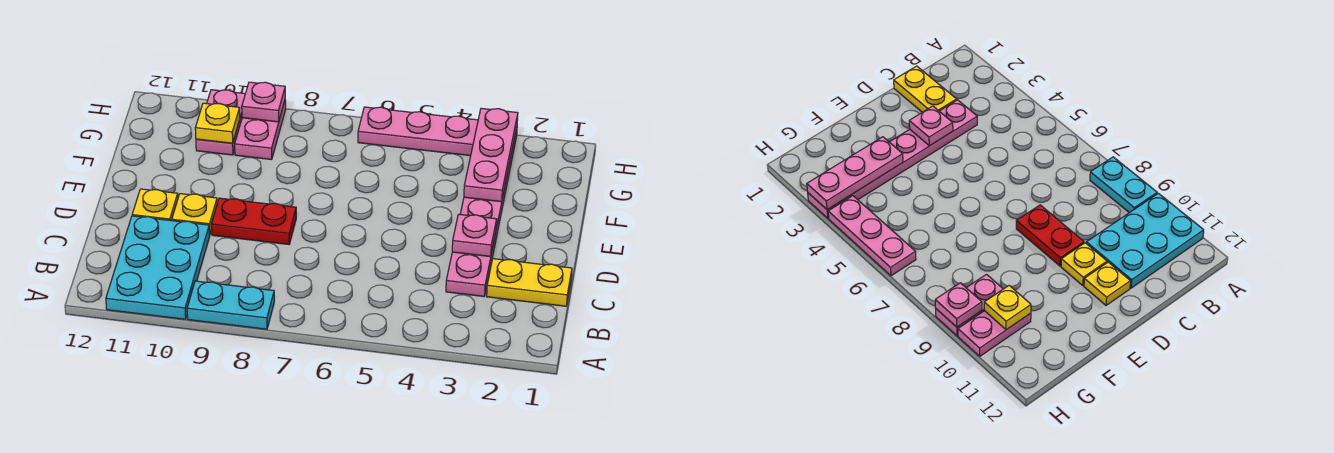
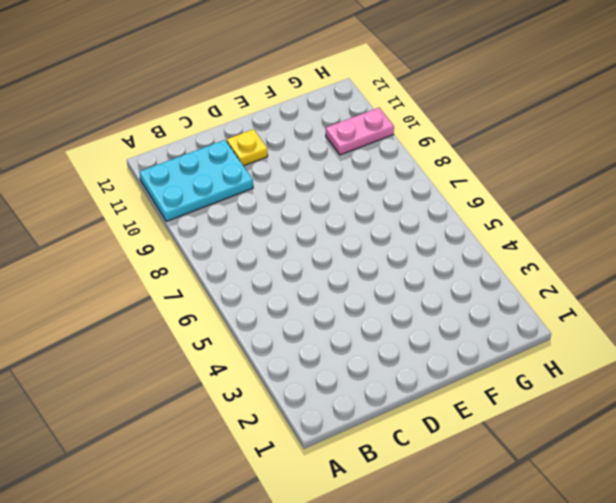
none -> cyan plate A8:A9 level 1
none -> yellow plate C1:C2 level 1
none -> pink plate C3:H3 level 1

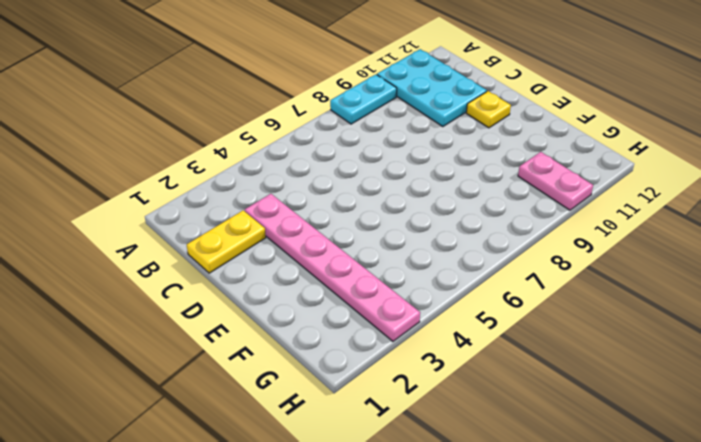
none -> red plate D8:D9 level 1
none -> yellow plate D10 level 1
none -> pink plate G9:H9 level 1

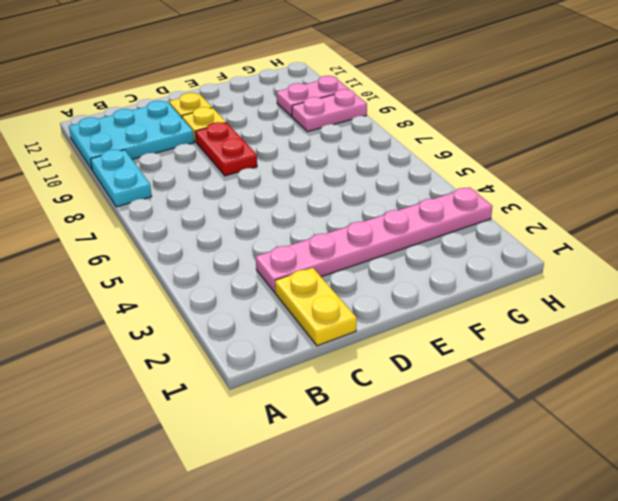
none -> pink plate H4:H6 level 1
none -> pink plate D3 level 2
none -> pink plate F3:H3 level 2

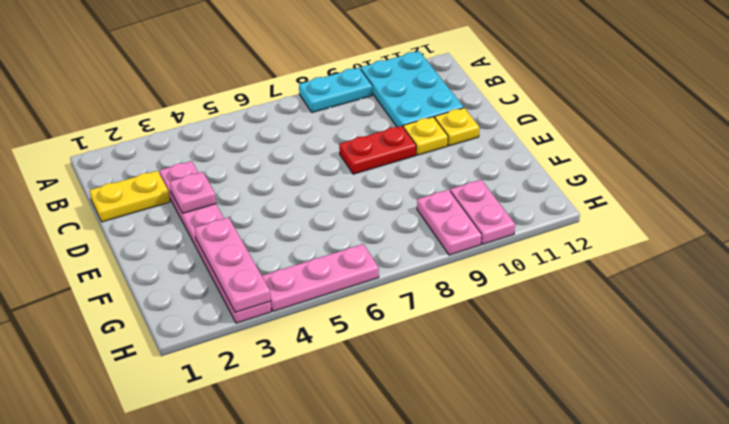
none -> yellow plate G10 level 2
none -> pink plate H9 level 2

